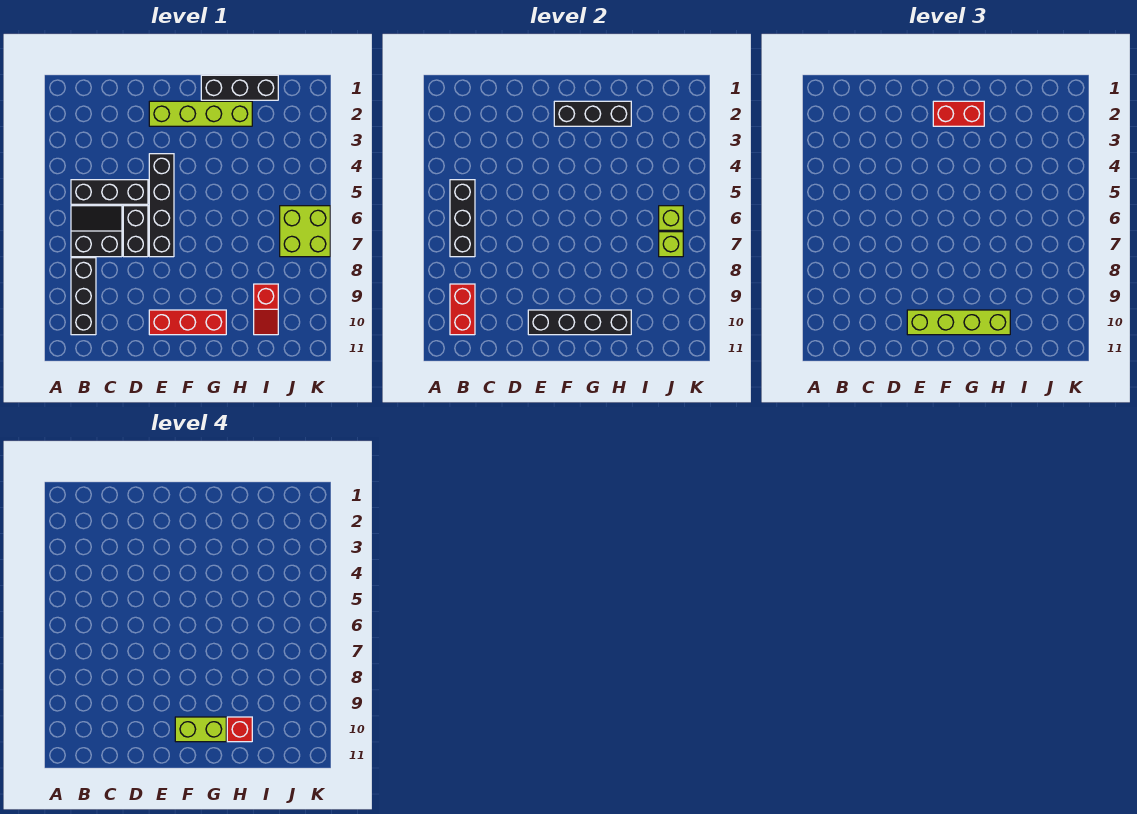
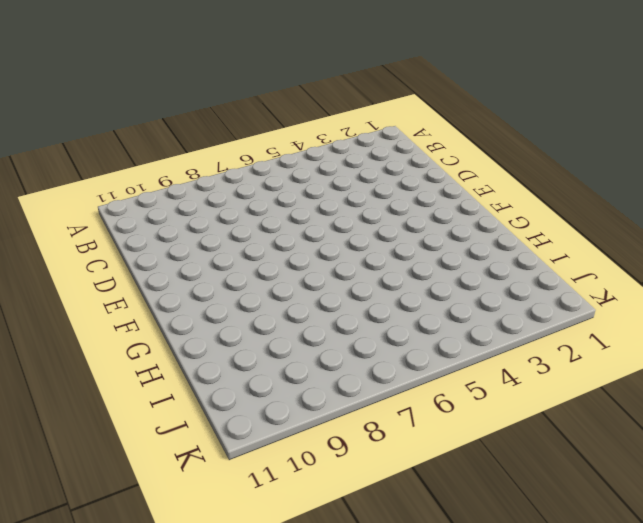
none -> black brick B5:D5 level 1
none -> black slope B6:C7 level 1 top 7
none -> black brick B8:B10 level 1

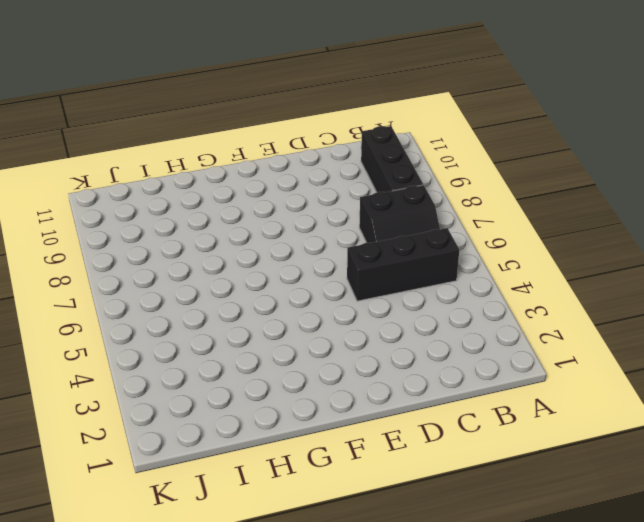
none -> black brick D6:D7 level 1
none -> lime brick E2:H2 level 1
none -> black brick E4:E7 level 1

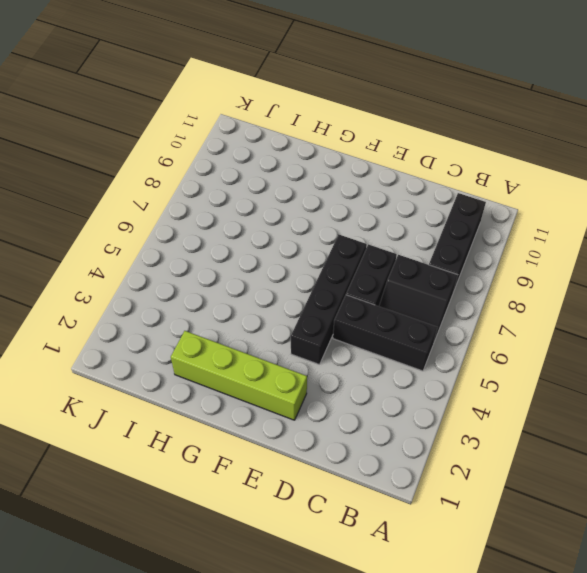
none -> red brick E10:G10 level 1
none -> black brick G1:I1 level 1
none -> red slope I9:I10 level 1 top 9

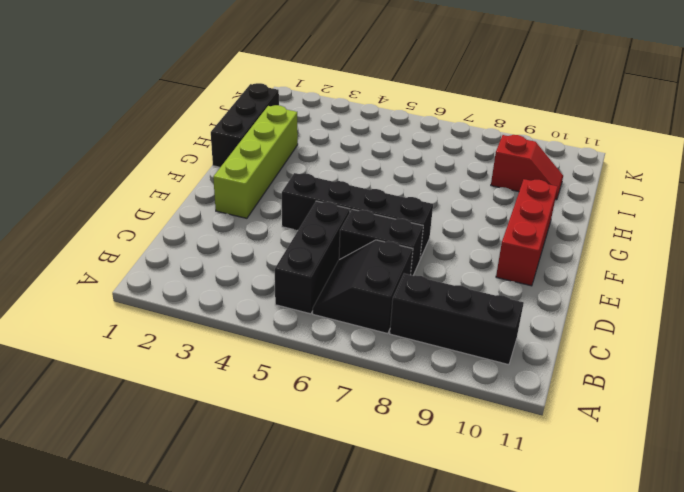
none -> lime brick J6:K7 level 1
none -> black brick B5:B7 level 2
none -> red brick B9:B10 level 2

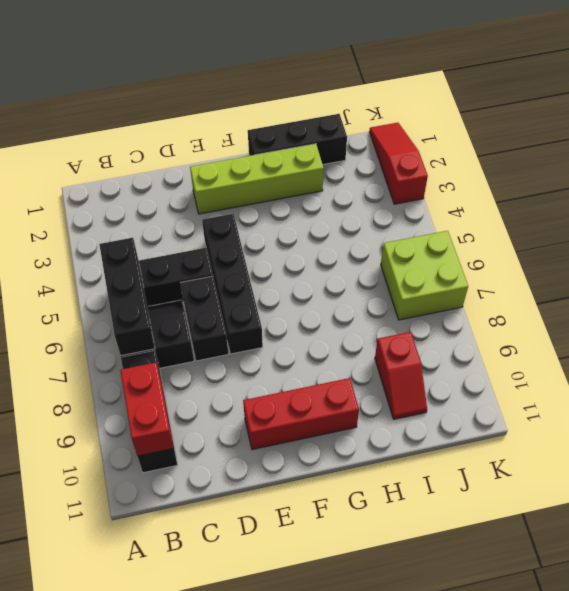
red slope K1:K3 level 1 top 3 -> none
none -> black brick E10:H10 level 2
none -> black brick F2:H2 level 2
none -> lime brick J6 level 2

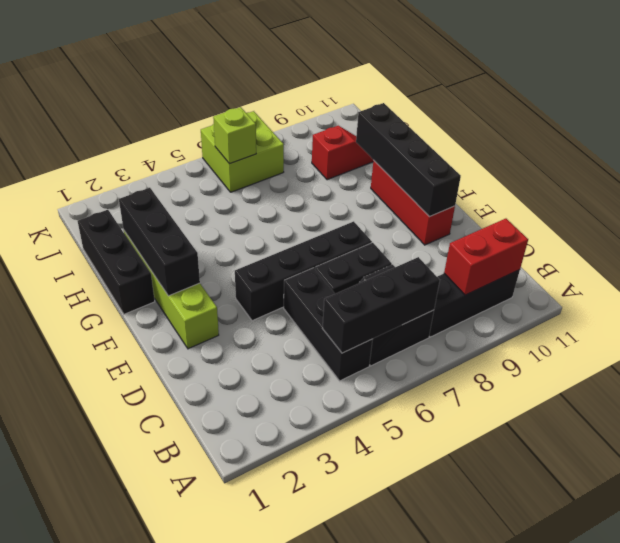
none -> lime brick J7 level 2
none -> lime brick E10:H10 level 3
none -> red brick F2:G2 level 3

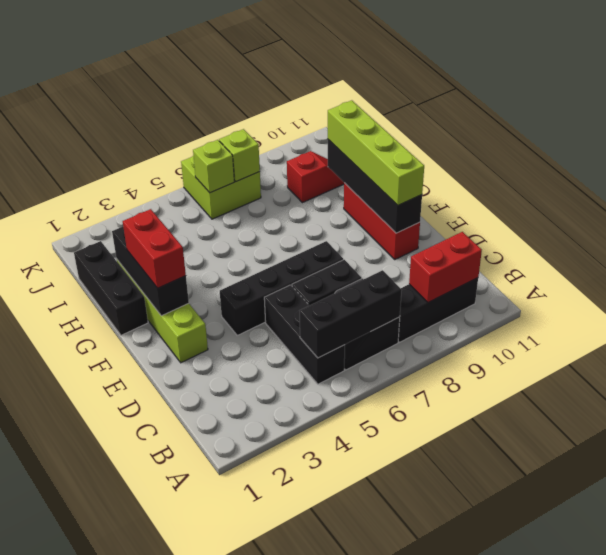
none -> lime brick F10:G10 level 4
none -> red brick H10 level 4

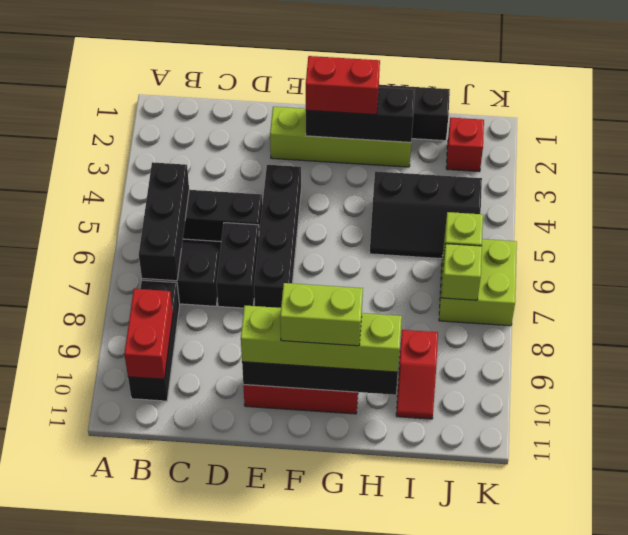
black slope H4:J5 level 1 top 4 -> none
red brick J2 level 1 -> red brick H10 level 4

